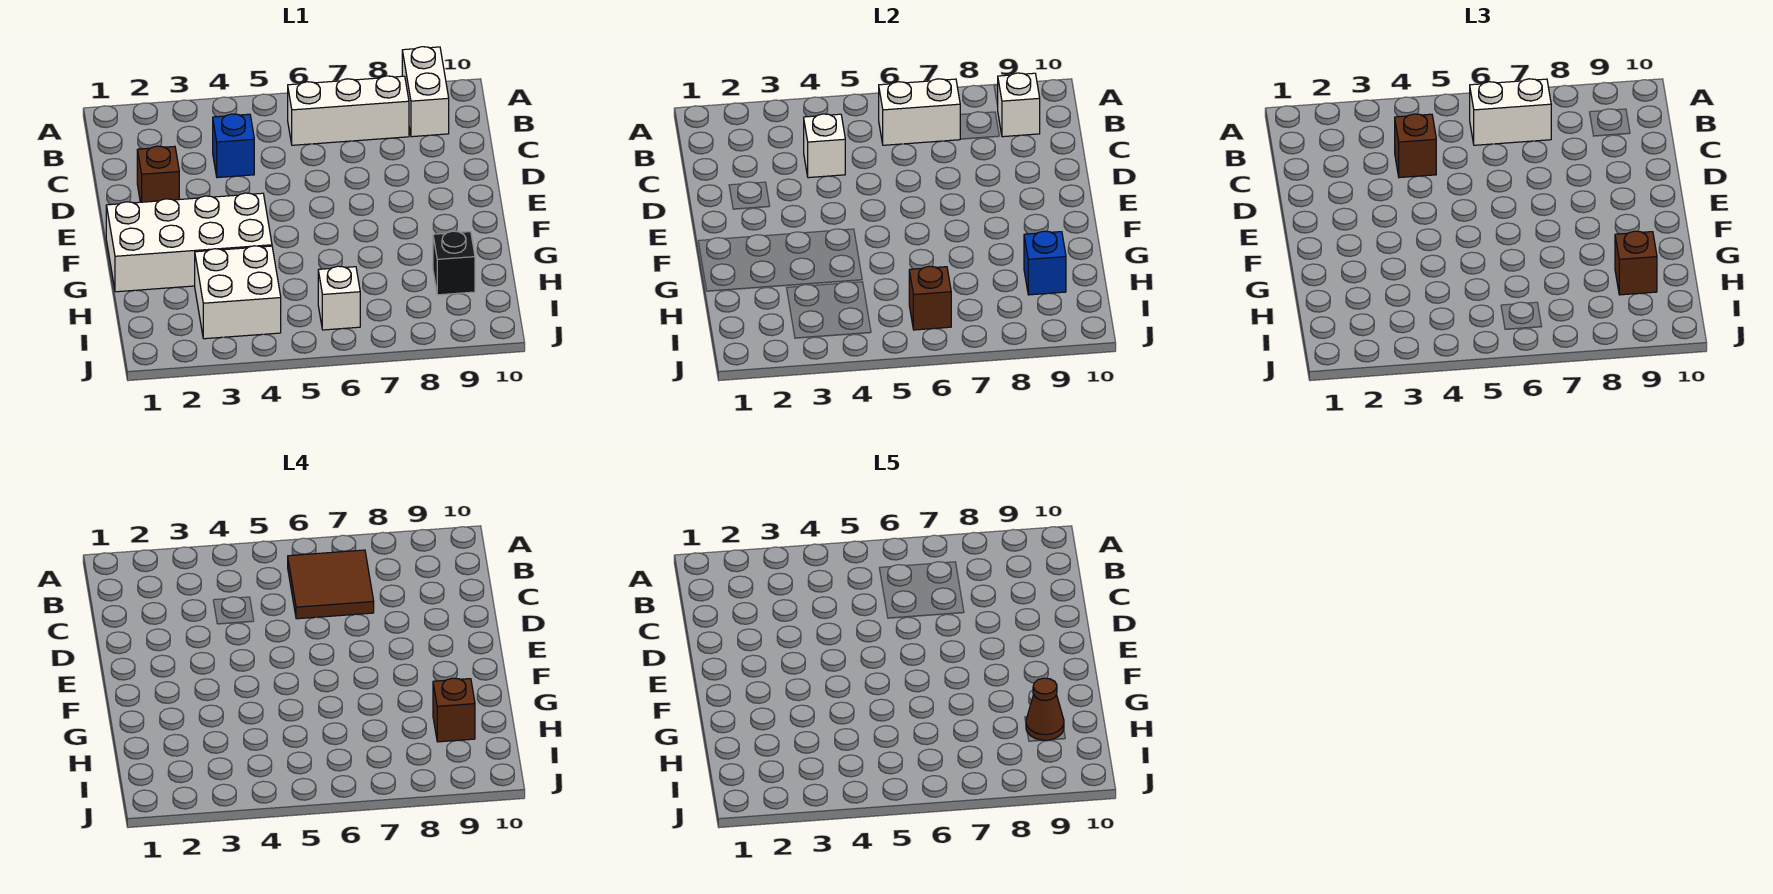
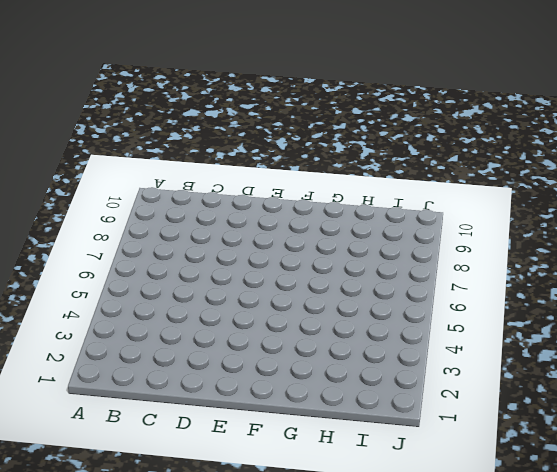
none -> white brick A9:B9 level 1
none -> white brick B6:B8 level 1
none -> blue brick C4 level 1

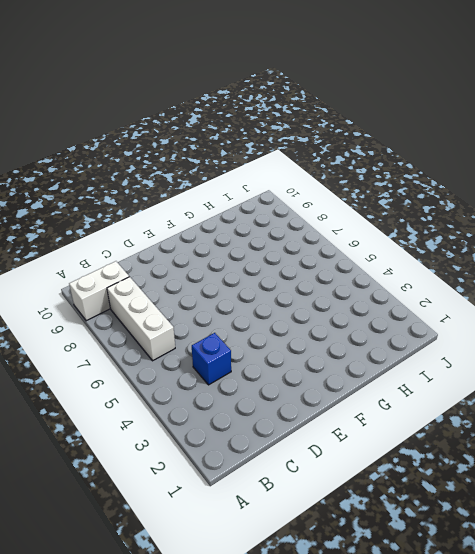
none -> brown brick D2 level 1
none -> white brick F1:G4 level 1
none -> white brick H3:I4 level 1

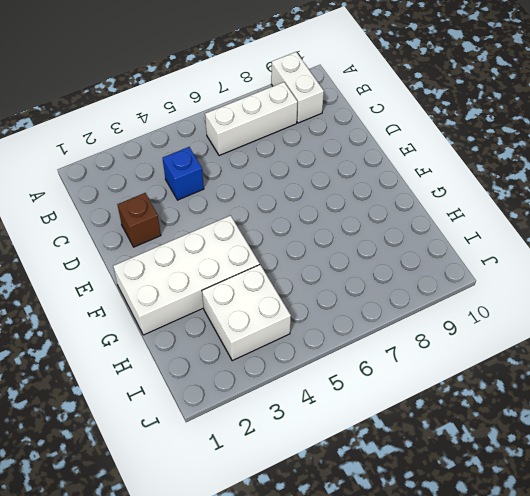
none -> black brick H9 level 1
none -> white brick I6 level 1
none -> white brick B6:B7 level 2

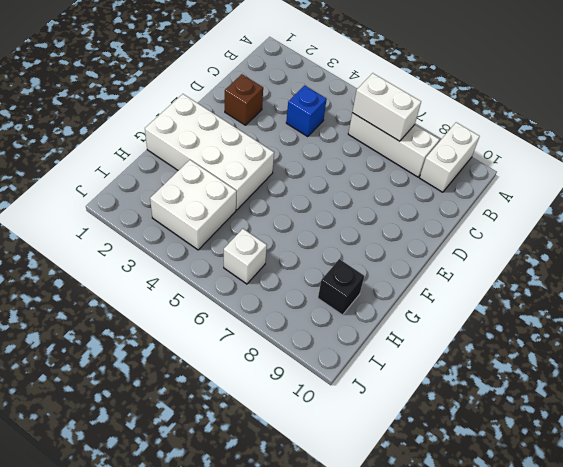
none -> white brick B9 level 2
none -> white brick C4 level 2
none -> blue brick H9 level 2

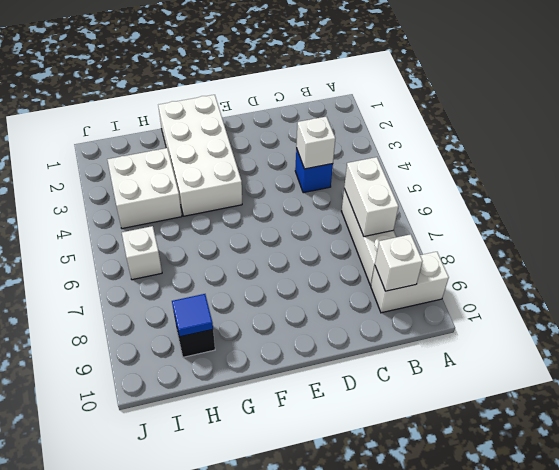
blue tile H9 level 2 -> blue brick H9 level 2
none -> brown brick D2 level 1
none -> brown brick I6 level 2
none -> white brick B6:B7 level 3

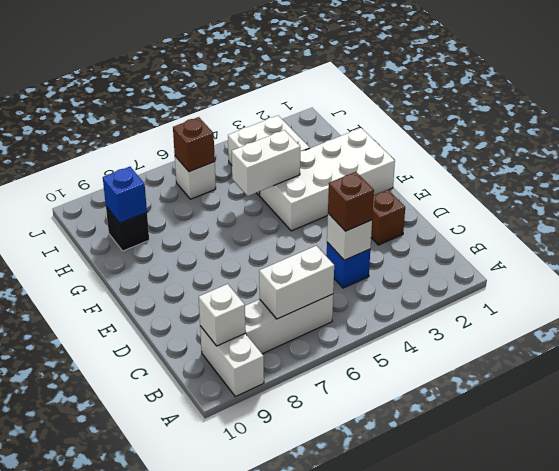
white brick G4:G5 level 2 -> white brick B6:B7 level 3
none -> brown brick H9 level 3
none -> brown tile B6:C7 level 4
none -> brown brick H9 level 4

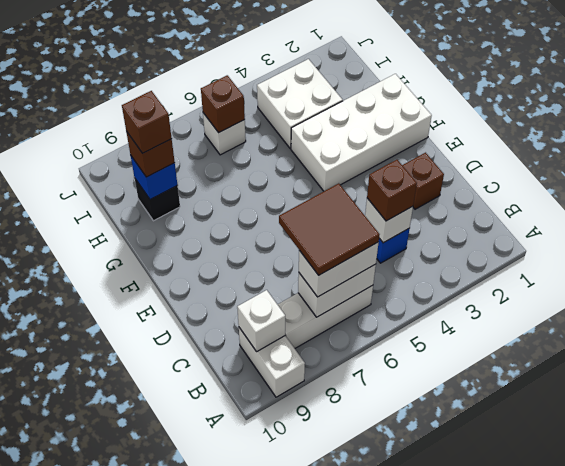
none -> brown cone H9 level 5

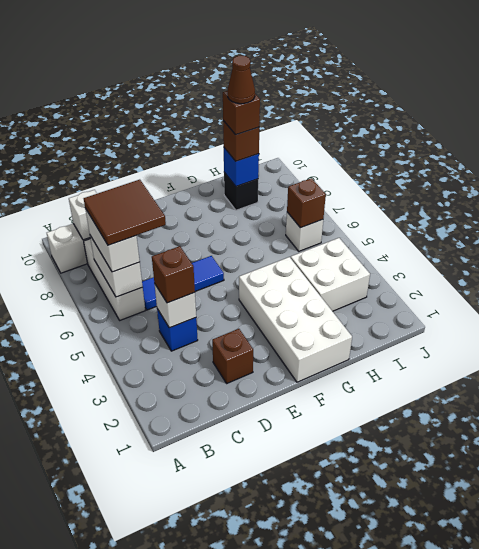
blue tile C6:E6 level 1 -> none

